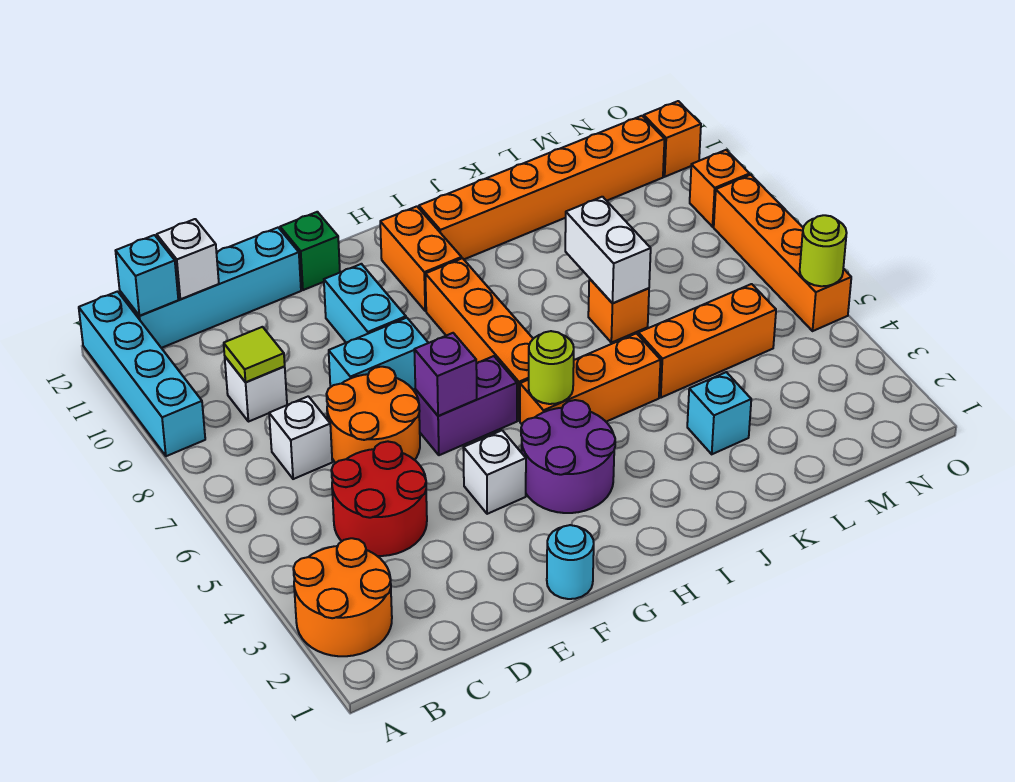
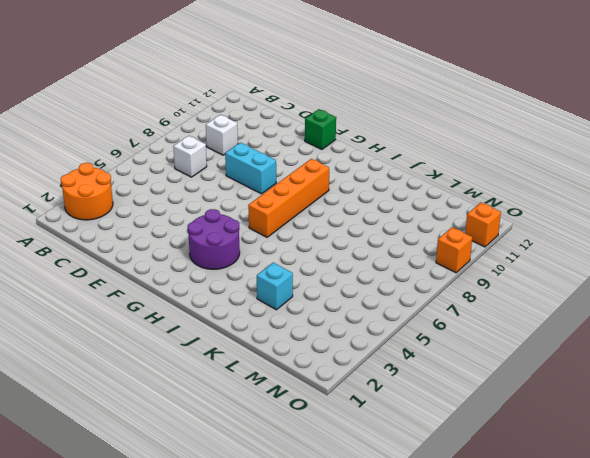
none -> cyan brick A9:A12 level 1
none -> cyan brick B12:E12 level 1
none -> red round brick C4:D5 level 1
none -> orange round brick D6:E7 level 1

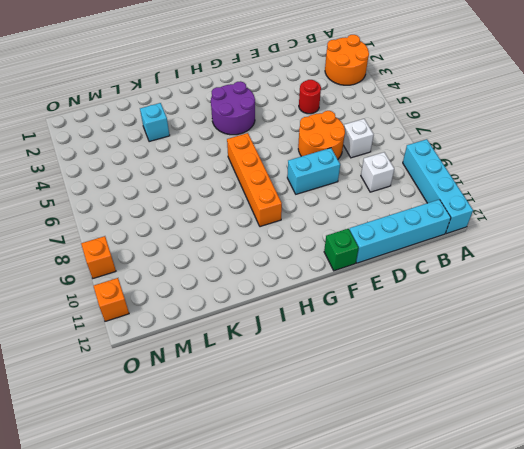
red round brick D4 level 1 -> red round brick C4:D5 level 1
none -> cyan round brick F1 level 1
none -> white brick F4 level 1
none -> purple brick F6:G6 level 1
none -> cyan brick F9:F10 level 1

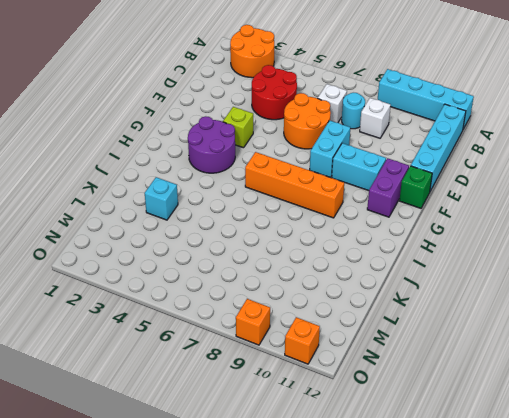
cyan round brick C8 level 1 -> cyan round brick F1 level 1
lime brick F4 level 1 -> white brick F4 level 1
purple brick F11:G11 level 1 -> purple brick F6:G6 level 1
none -> orange brick H5:J5 level 1
none -> orange brick H10:H11 level 1
none -> orange brick I11:N11 level 1
none -> orange brick K5:M5 level 1

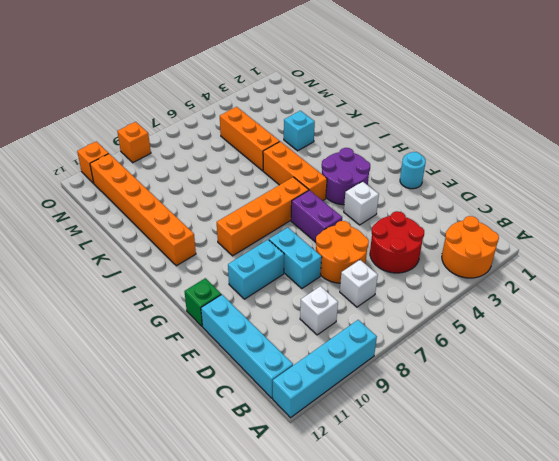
none -> orange brick H10:H11 level 1
none -> orange brick K7 level 1
none -> orange brick O5:O8 level 1
none -> cyan brick B12 level 2

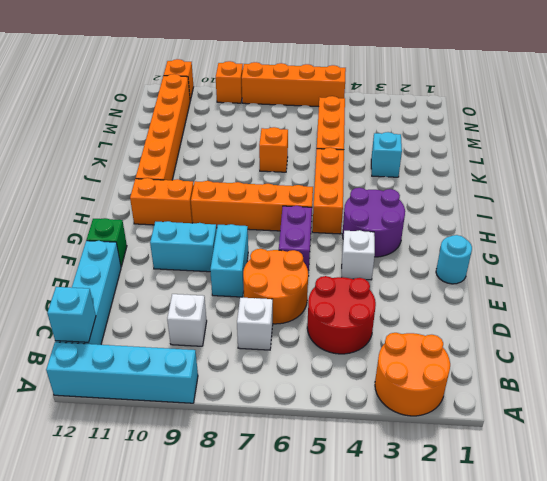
none -> lime tile C9 level 2
none -> white brick C12 level 2
none -> purple brick F6 level 2
none -> lime round brick H5 level 2

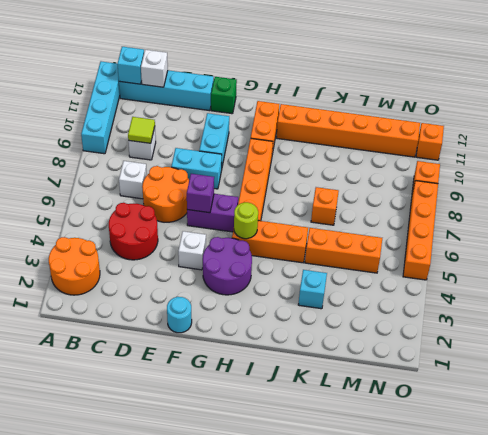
none -> white brick K7:K8 level 2
none -> lime round brick O5 level 2

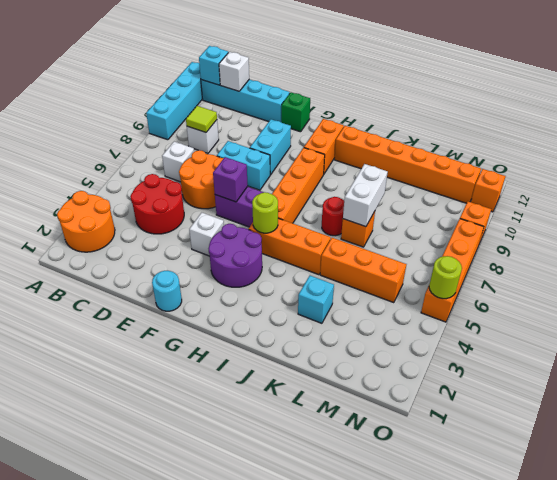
red round brick J7 level 1 -> none

